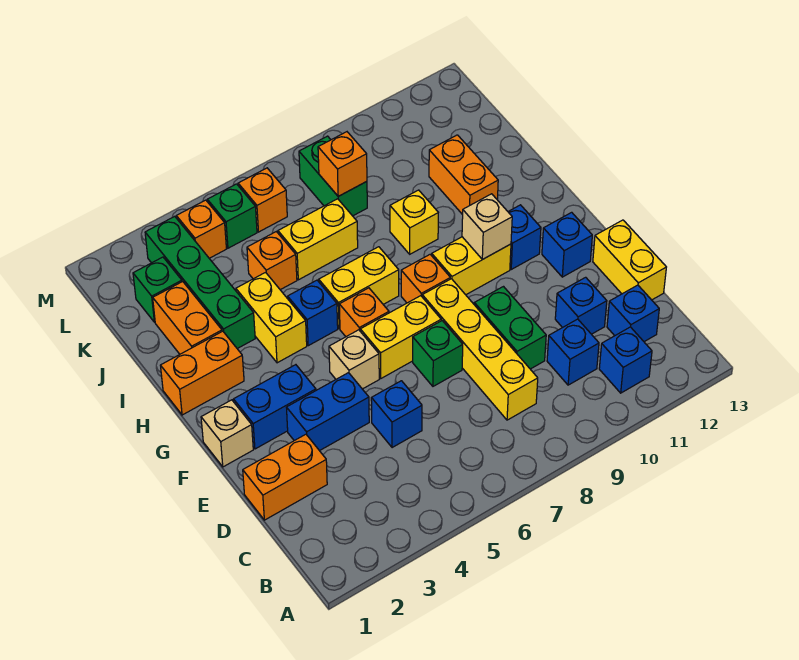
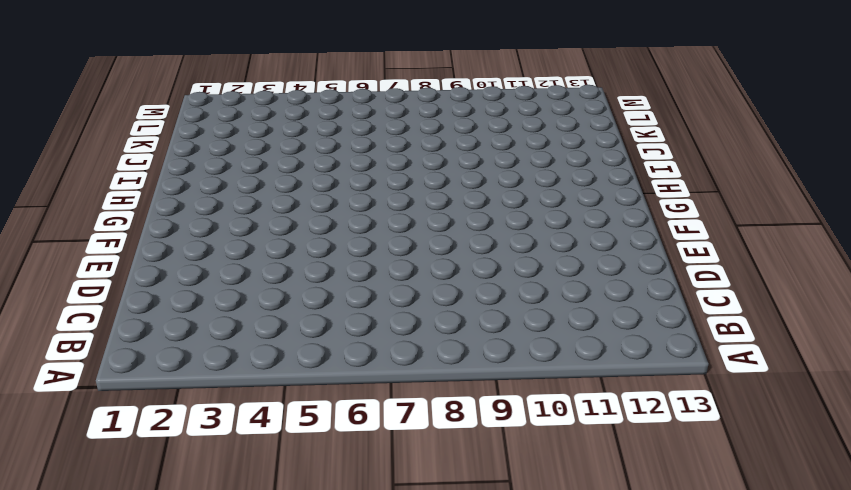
none -> blue brick B11 level 1
none -> yellow brick C8:F8 level 1
none -> blue brick C10 level 1
none -> blue brick C12 level 1

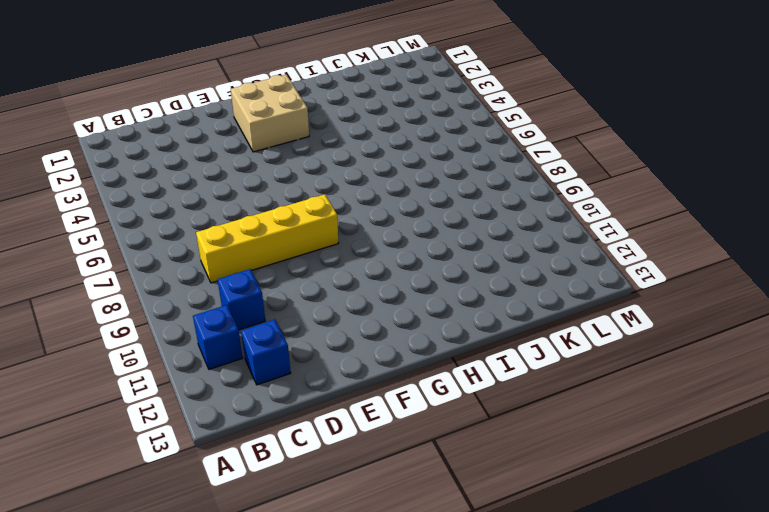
tan brick F2:G3 level 1 -> blue brick F2:F3 level 1
none -> orange brick D1:D2 level 1
none -> blue brick D5 level 1
none -> green brick D9:E9 level 1
none -> blue brick D11 level 1

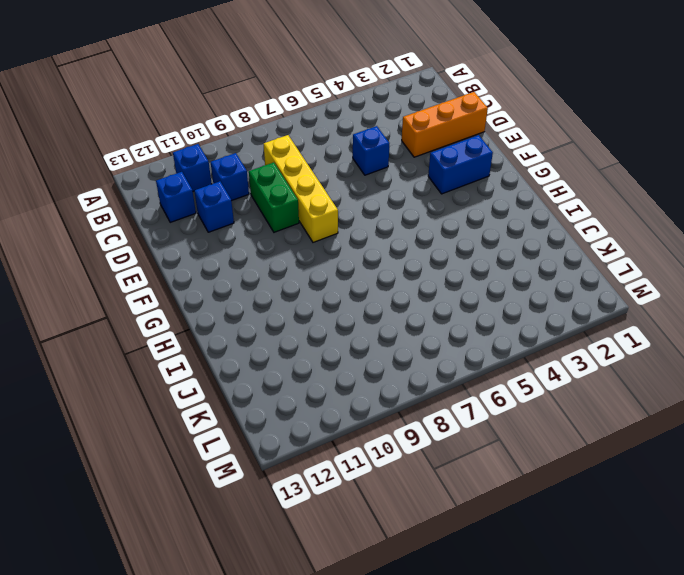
orange brick D1:D3 level 1 -> orange brick D1:D2 level 1
none -> yellow brick D13:E13 level 1
none -> blue brick E3:E4 level 1
none -> green brick E7 level 1
none -> tan brick F1 level 1

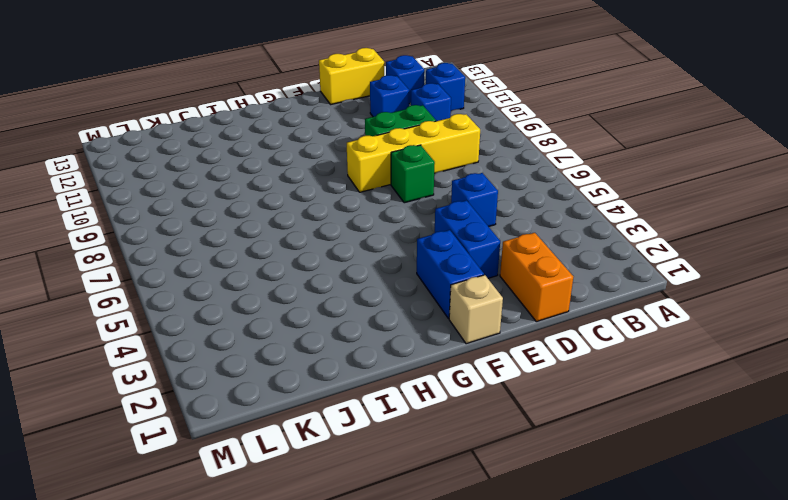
none -> tan brick F5 level 1
none -> yellow brick F6:F7 level 1
none -> blue brick F12 level 1
none -> orange brick G6 level 1

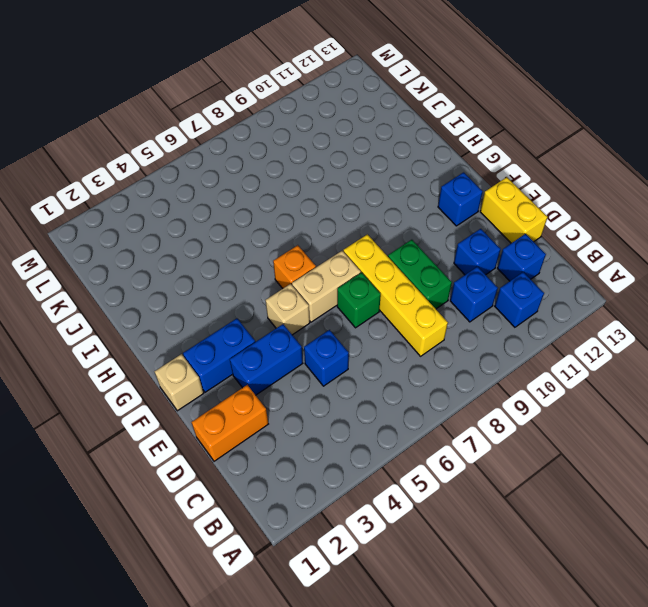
tan brick F6:F7 level 1 -> yellow brick F6:F7 level 1
none -> orange brick G8 level 1
none -> yellow brick G9:G10 level 1
none -> blue brick G11 level 1
none -> orange brick H1:H2 level 1

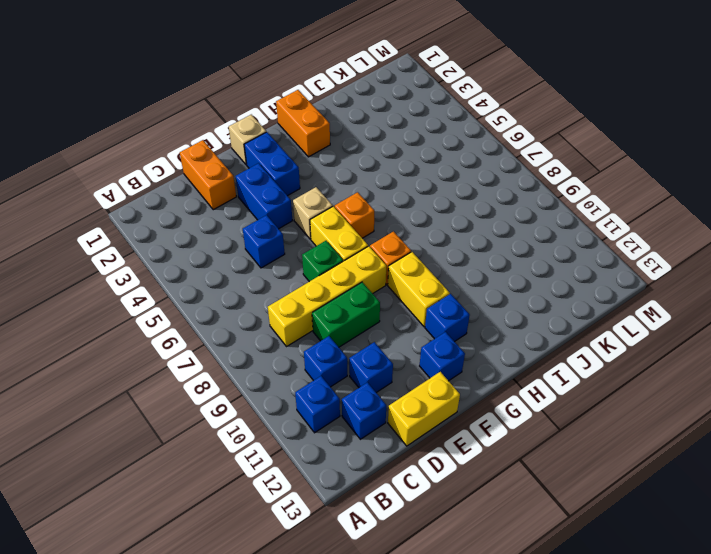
none -> yellow brick H4:I4 level 1
none -> blue brick H5 level 1
none -> yellow brick H6:H7 level 1
none -> orange brick I2:J2 level 1

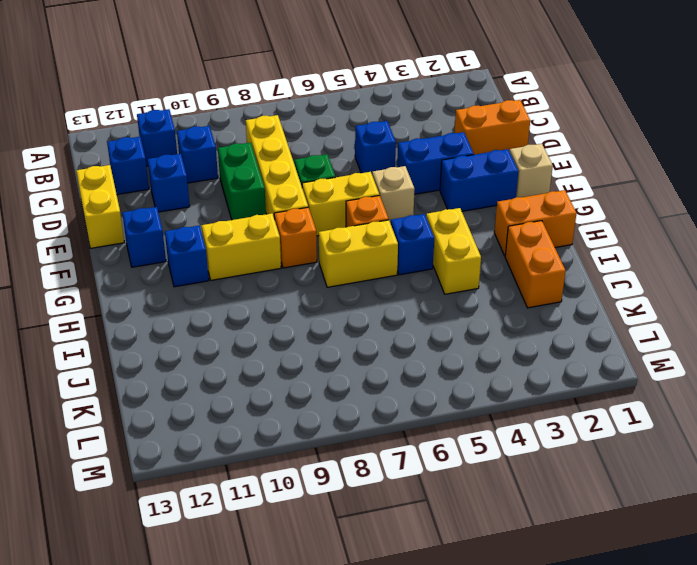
none -> green brick I3:L3 level 1
none -> yellow brick I9 level 1
none -> orange brick I11:J11 level 1
none -> orange brick J5 level 1

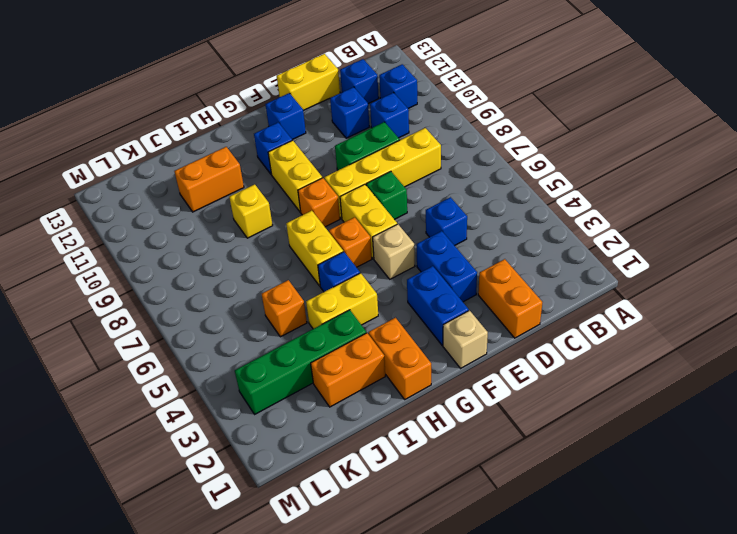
none -> yellow brick J6:J7 level 1
none -> green brick K2 level 1
none -> green brick K8:L8 level 1
none -> orange brick L4 level 1

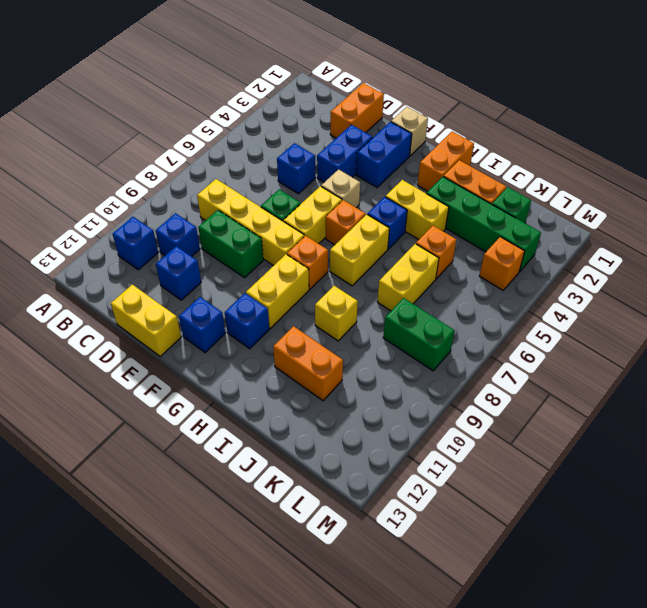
none -> blue brick C12 level 1
none -> green brick L5 level 1
none -> orange brick L6 level 1
none -> tan brick G10 level 2

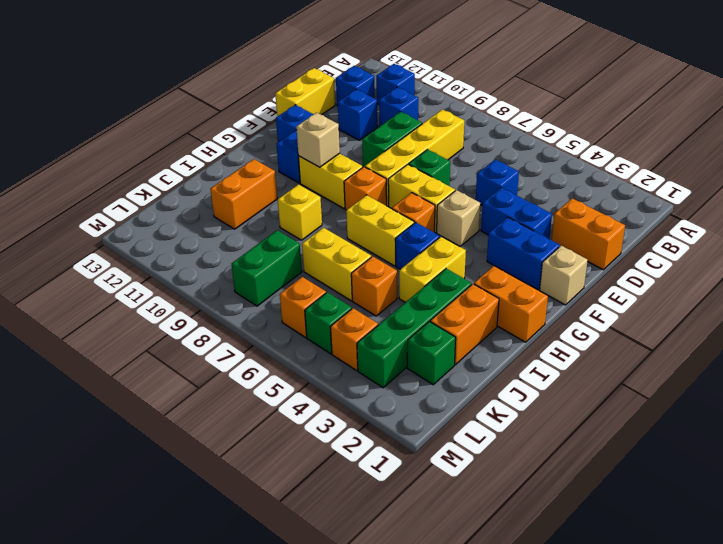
none -> orange brick K8 level 2

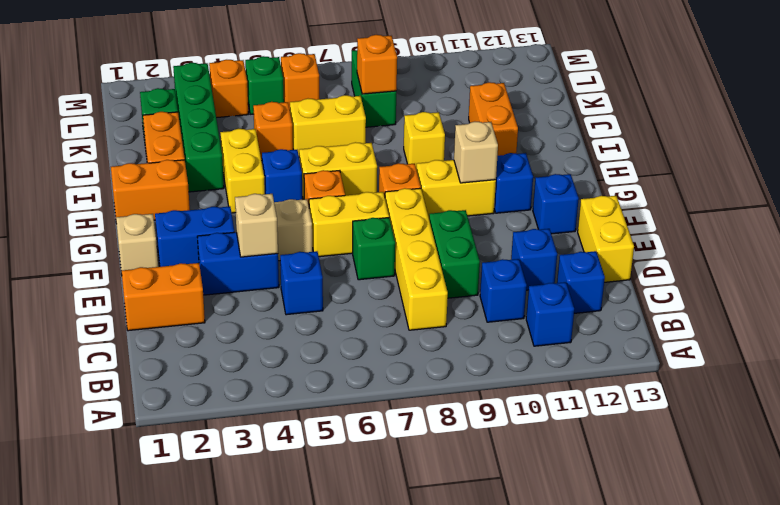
tan brick E4 level 2 -> none

